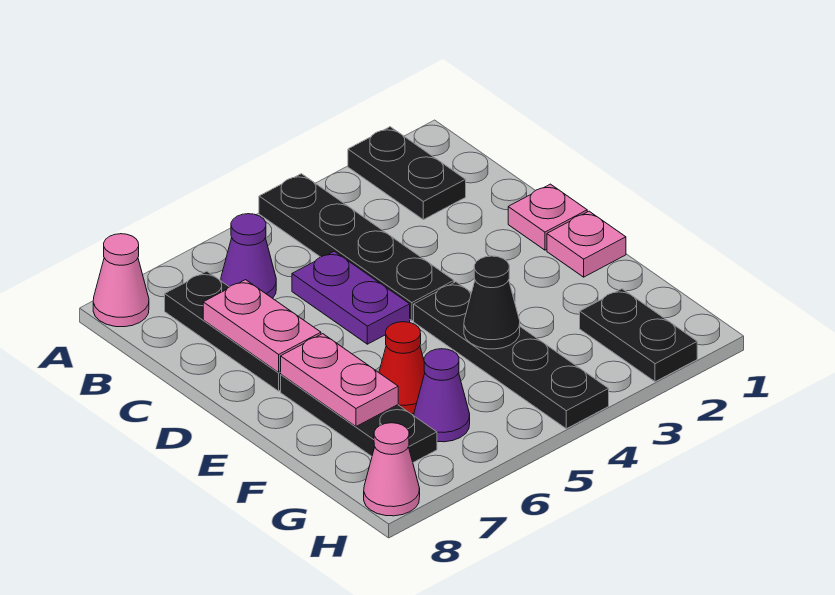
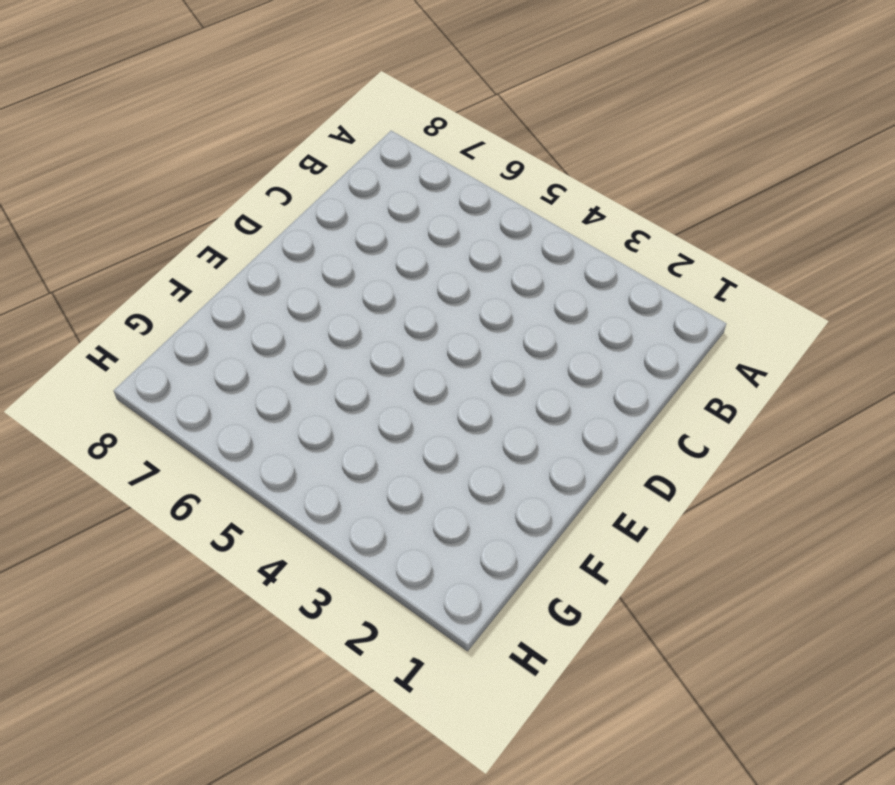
none -> black plate A2:B2 level 1
none -> black plate A4:D4 level 1
none -> pink cone A8 level 1

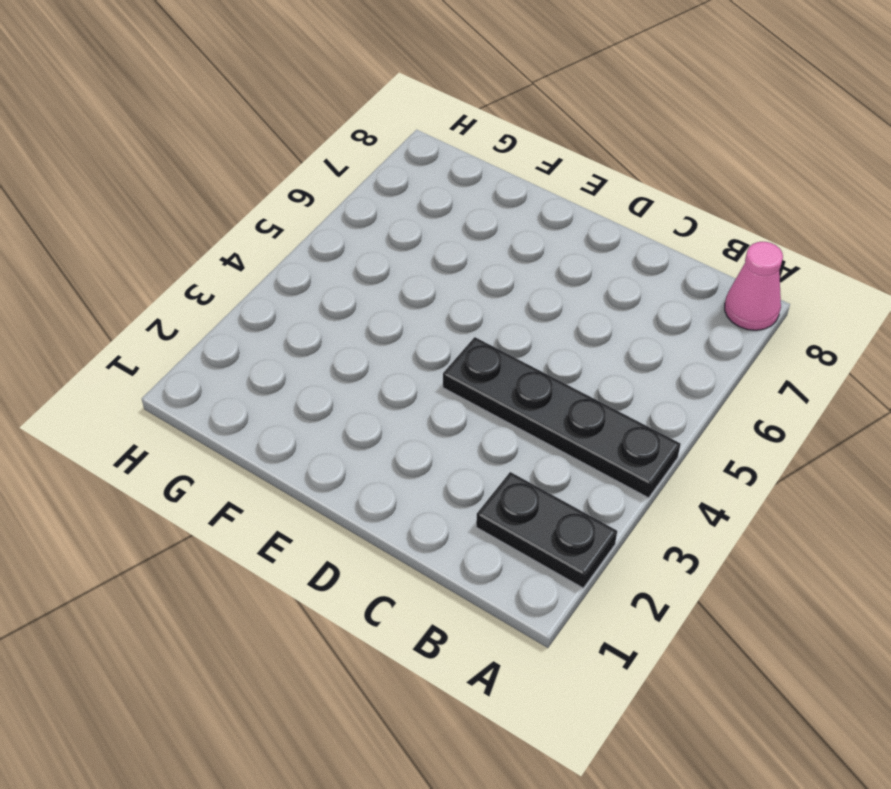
none -> purple cone B6 level 1
none -> black plate B7:D7 level 1
none -> purple plate C5:D5 level 1

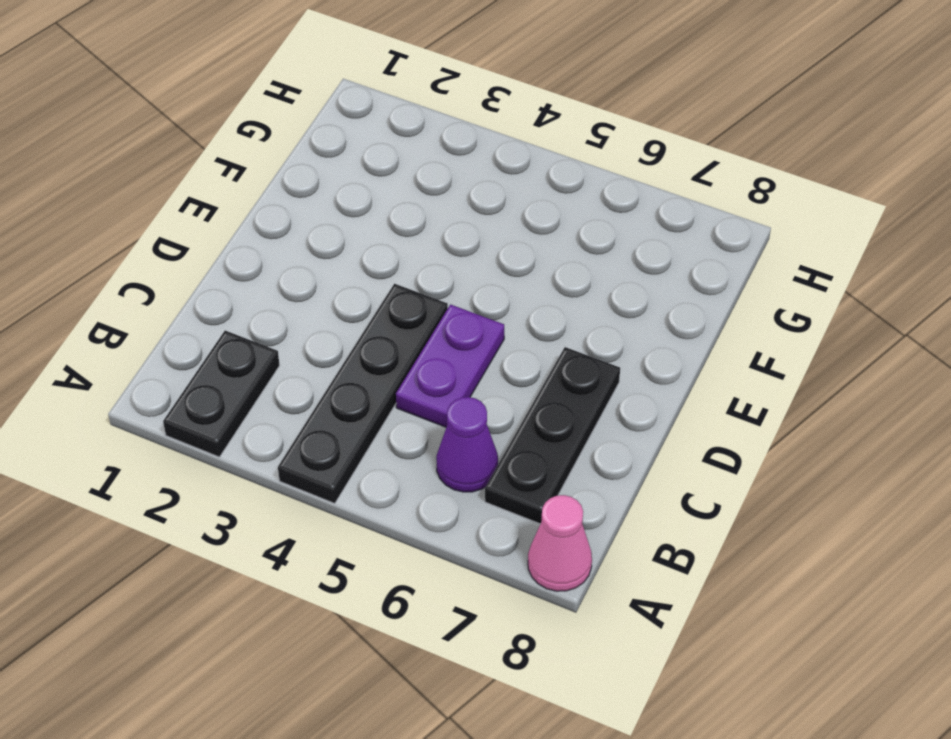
none -> pink plate D1 level 1
none -> pink plate E1 level 1
none -> black plate E4:H4 level 1

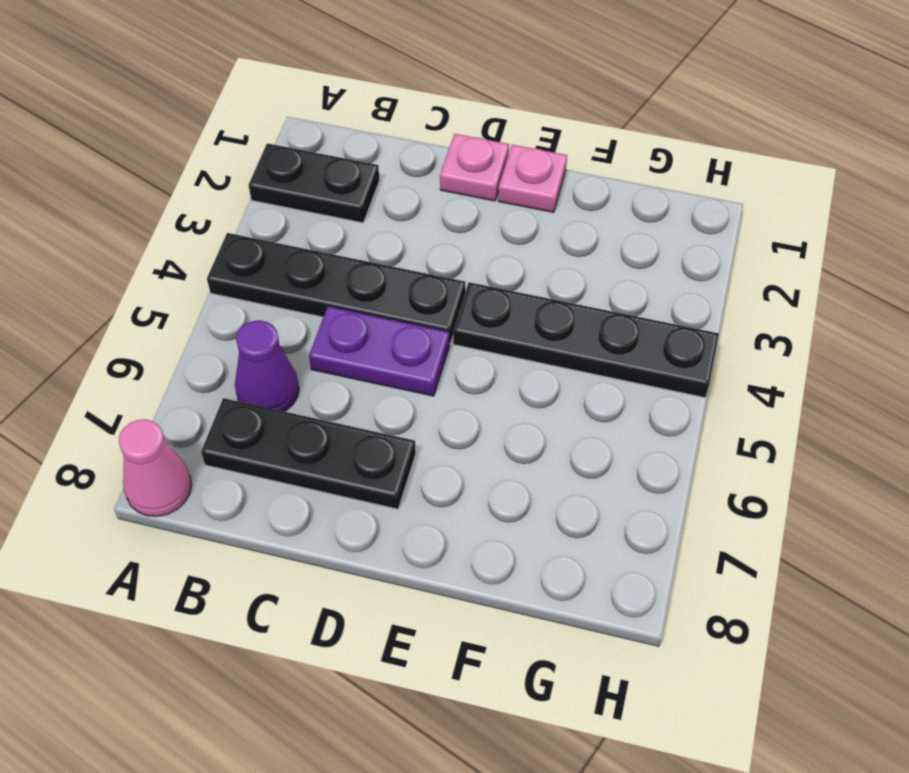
none -> black plate E7:G7 level 1
none -> red cone F6 level 1
none -> black plate G2:H2 level 1

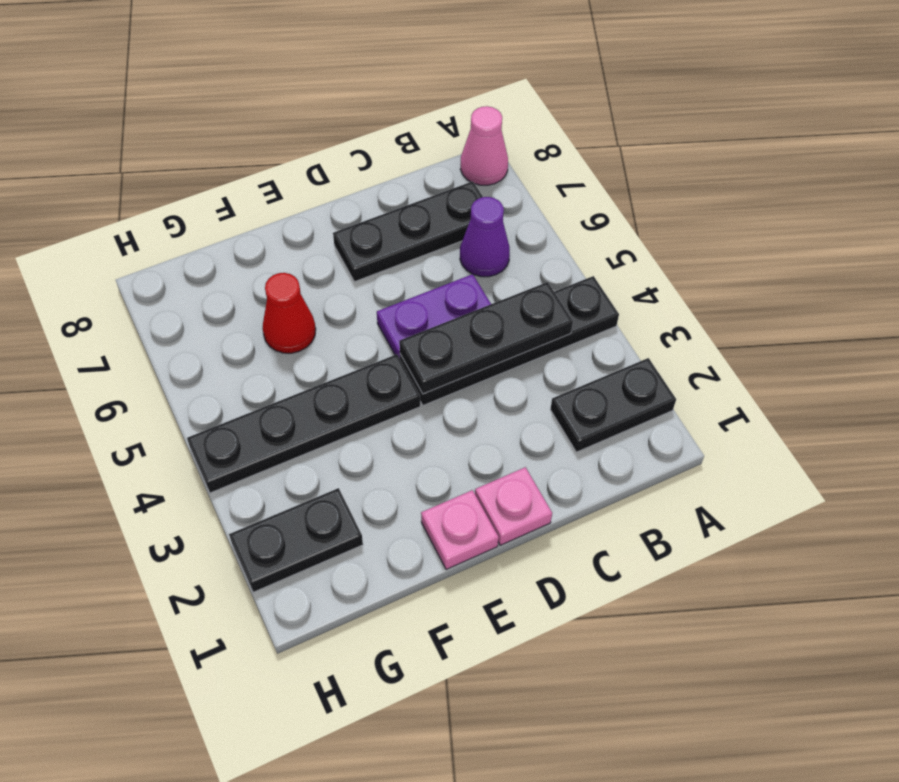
black plate B4:D4 level 2 -> black plate E7:G7 level 1
none -> purple cone G6 level 1
none -> pink cone H8 level 1
none -> pink plate C7:D7 level 2

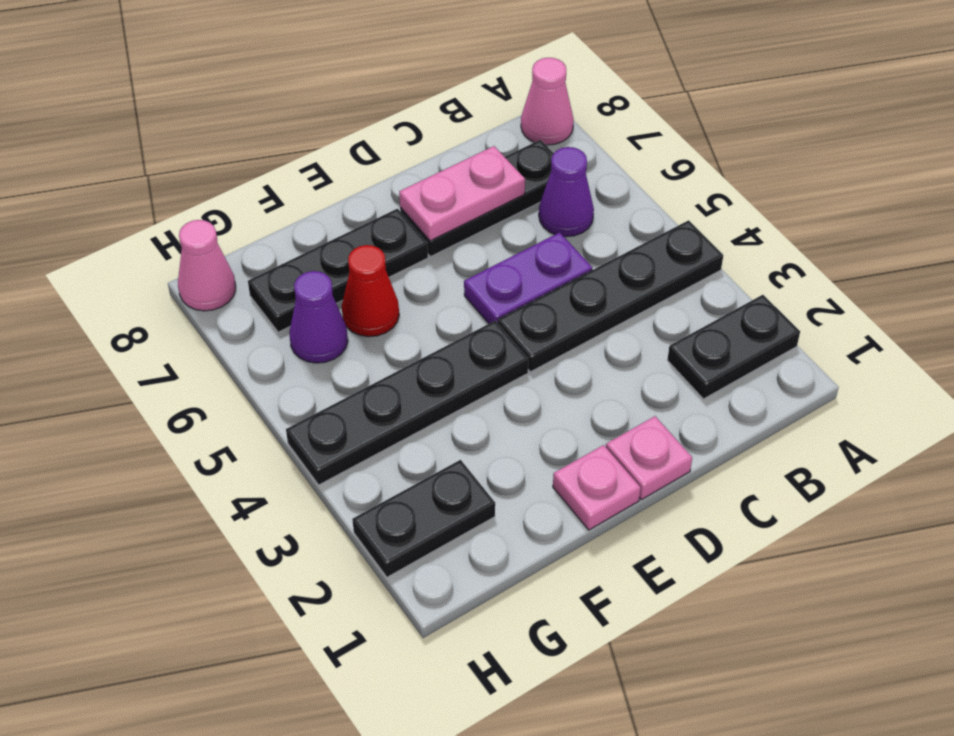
none -> pink plate E7:F7 level 2
none -> black cone F4 level 2

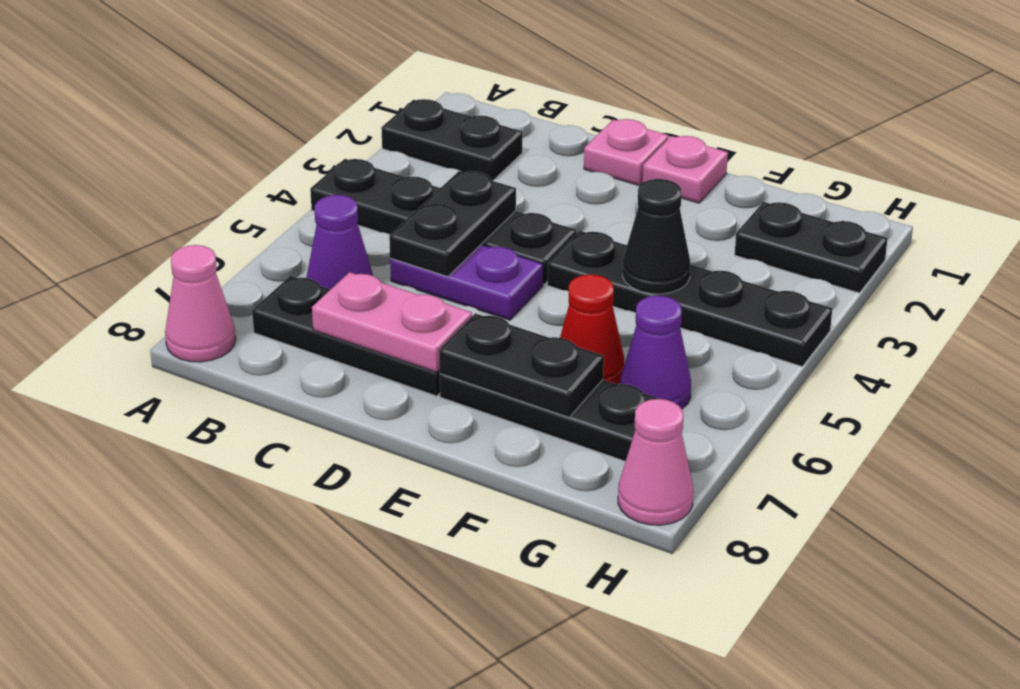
black plate C4:C5 level 2 -> none
black plate E7:F7 level 2 -> pink plate E7:F7 level 2

